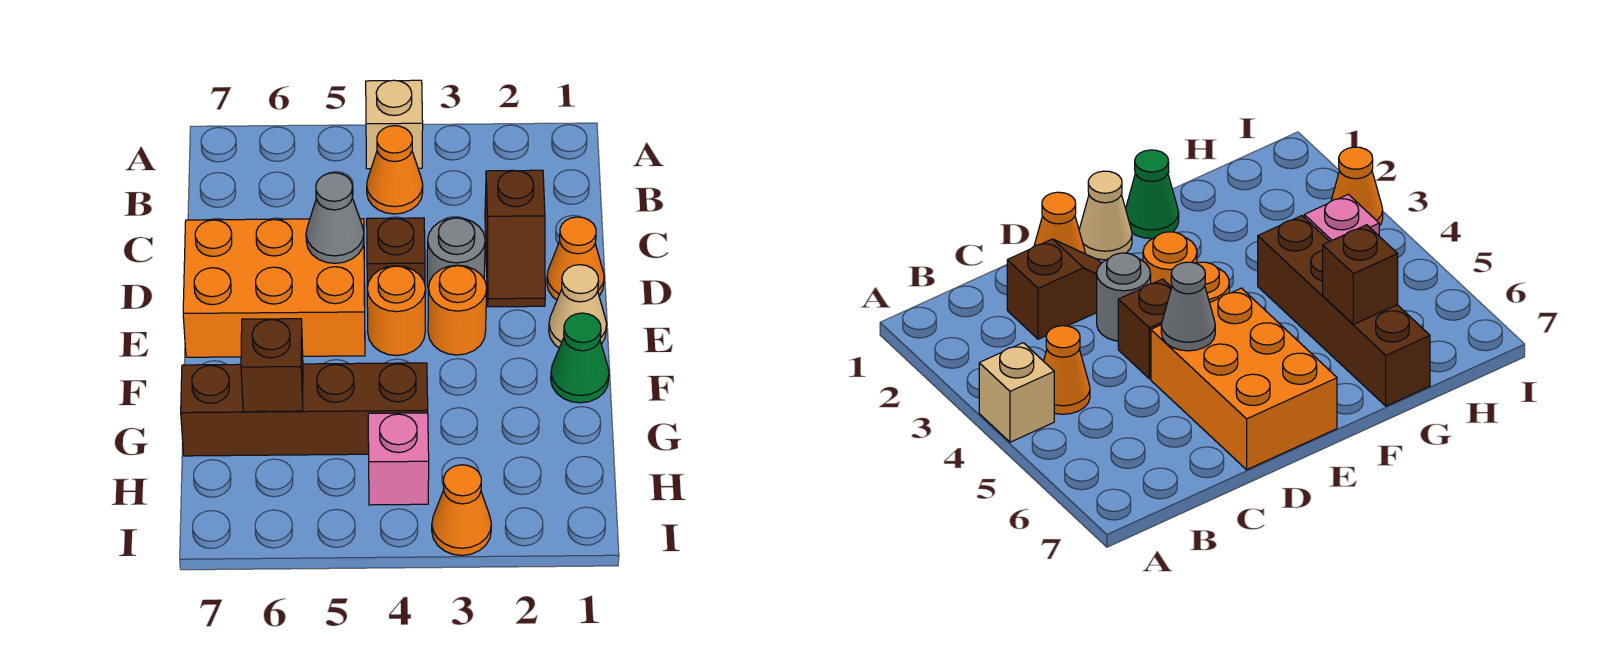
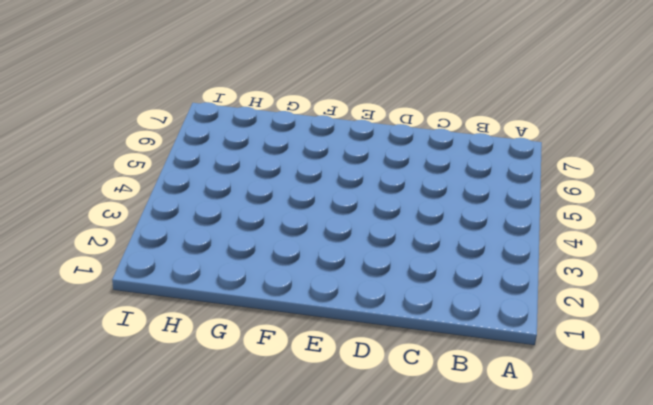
none -> tan brick A4 level 1
none -> orange cone B4 level 1
none -> brown slope C2:D2 level 1 top C

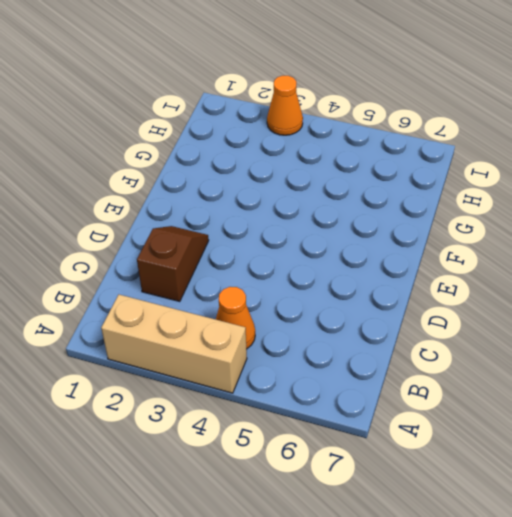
tan brick A2:A4 level 1 -> tan brick A4 level 1
none -> orange cone D1 level 1
none -> grey round brick D3 level 1
none -> brown brick D4 level 1

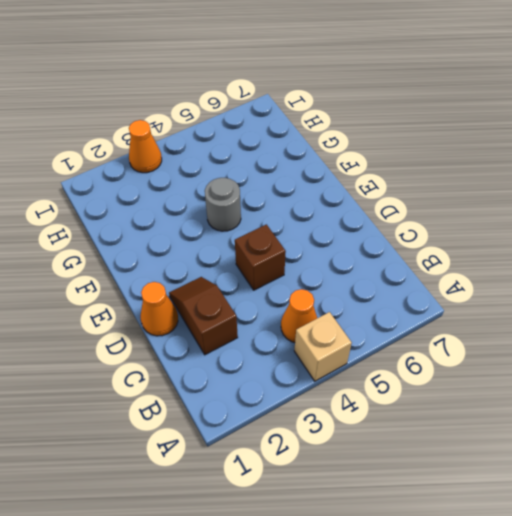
grey round brick F4 level 1 -> grey round brick D3 level 1
none -> orange brick D5:E7 level 1
none -> tan cone E1 level 1
none -> orange round brick E3 level 1

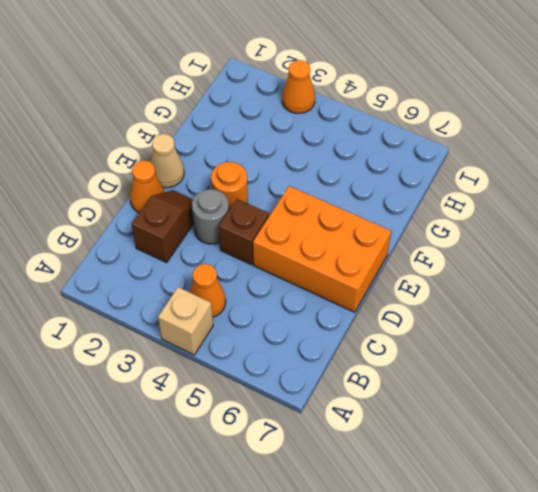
none -> orange round brick E4 level 1
none -> green cone F1 level 1
none -> brown brick G4:G7 level 1

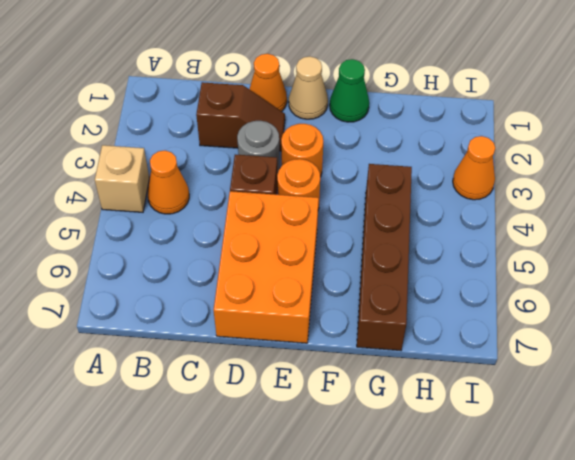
none -> pink brick H4 level 1
none -> grey cone D5 level 2
none -> brown brick G6 level 2

